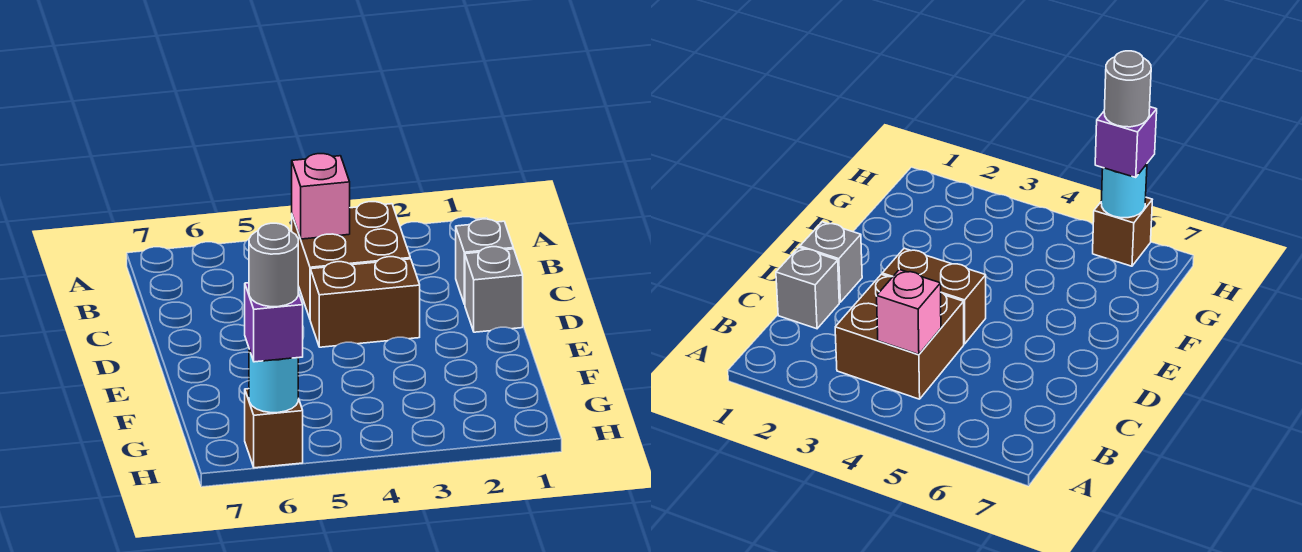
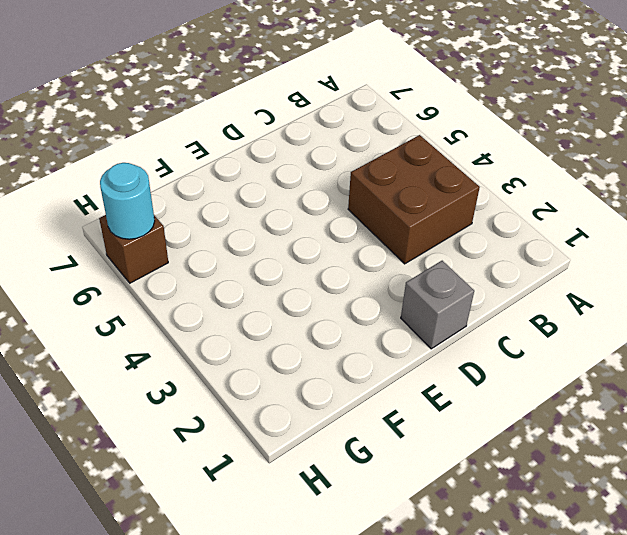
none -> grey brick C1 level 1
none -> brown brick D3:D4 level 1

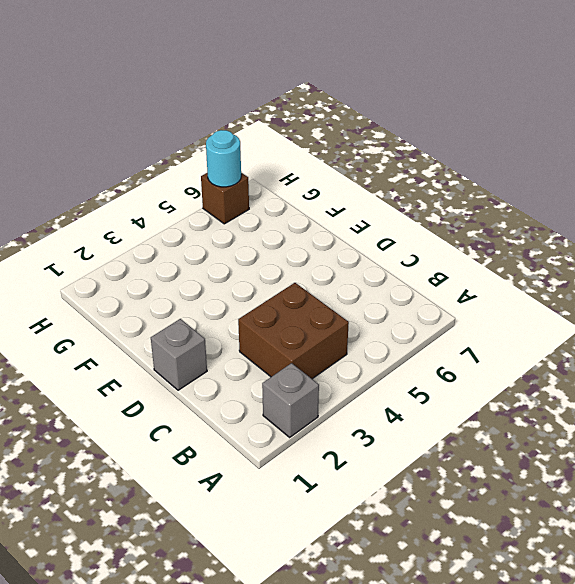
grey brick A2 level 1 -> grey brick C1 level 1
none -> brown brick D3:D4 level 1
none -> pink brick B4 level 2

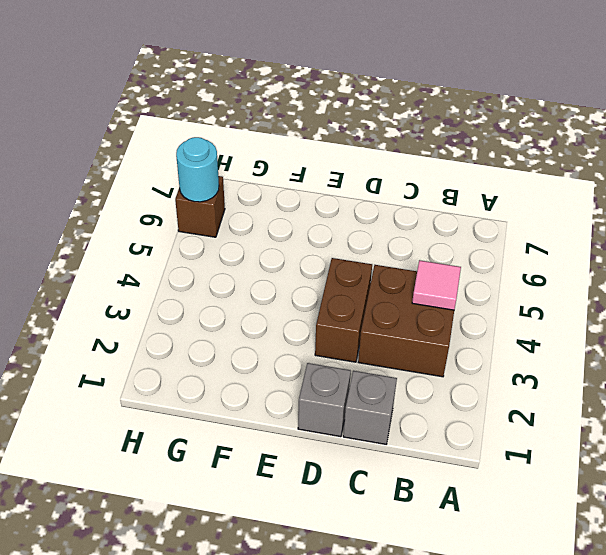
pink tile B4 level 2 -> pink brick B4 level 2
none -> purple brick H6 level 3
none -> grey round brick H6 level 4

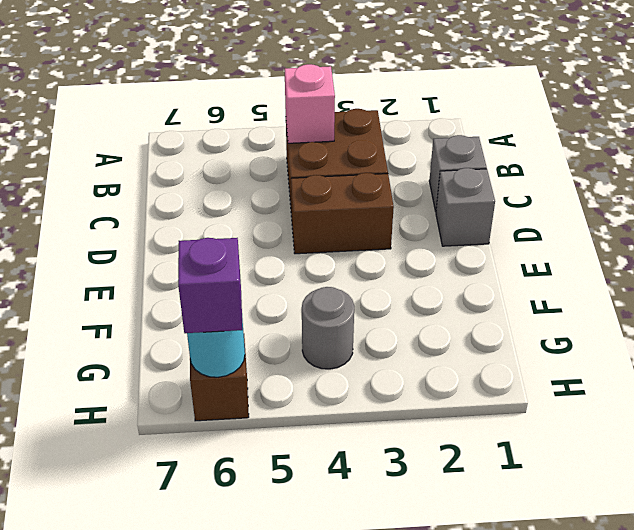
grey round brick G4 level 1 -> grey round brick H6 level 4

